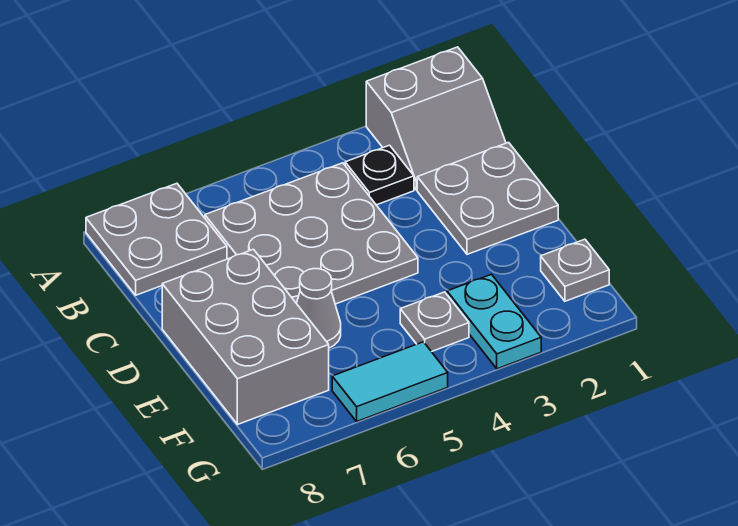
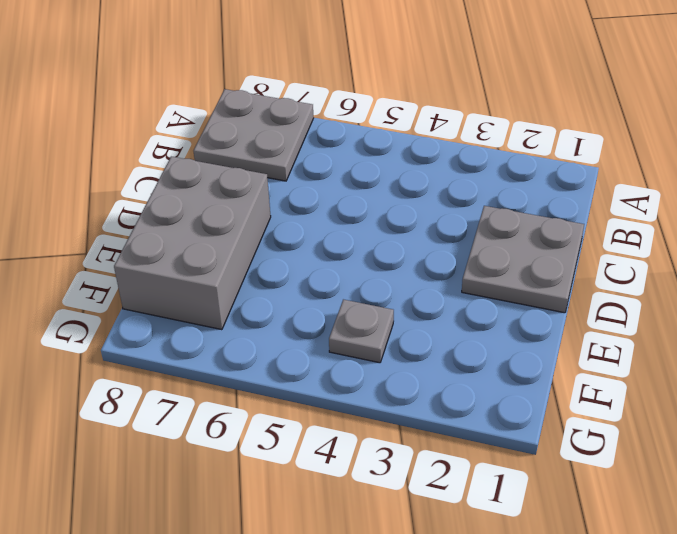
none -> grey slope A1:B2 level 1 top A
none -> black plate B3 level 1

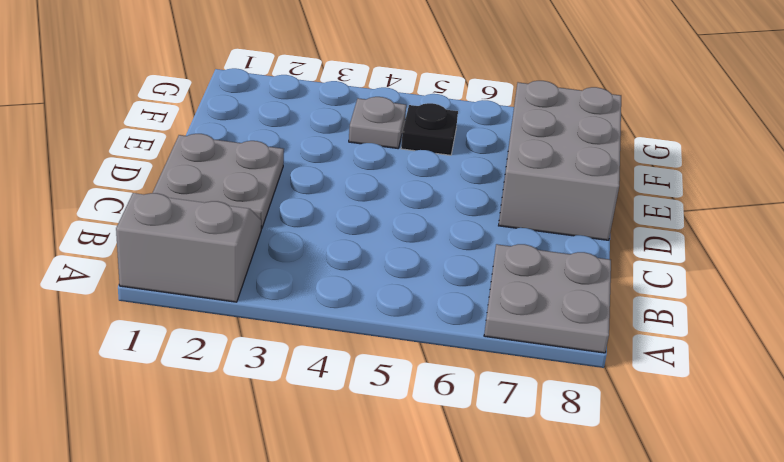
black plate F5 level 1 -> black plate B3 level 1
none -> grey plate B4:D6 level 1
none -> grey cone E6 level 1

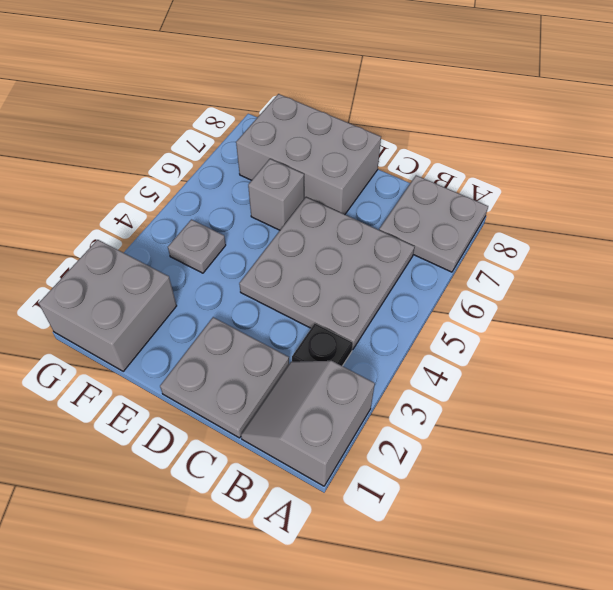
grey brick E6 level 1 -> grey cone E6 level 1
grey brick F1:G2 level 1 -> grey plate F1 level 1
none -> cyan plate F3:G3 level 1
none -> cyan tile G5:G6 level 1

